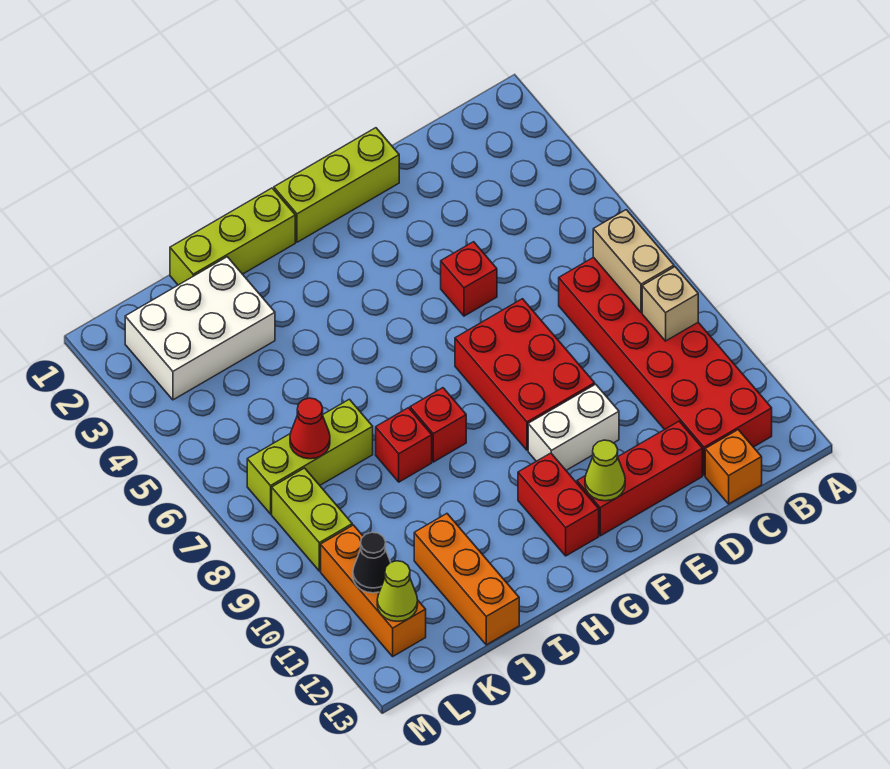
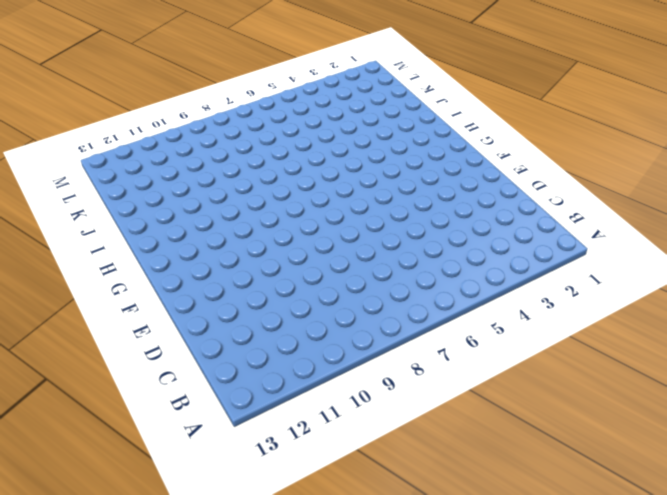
none -> red brick B7:C12 level 1
none -> orange brick C13 level 1
none -> red brick D12:F12 level 1

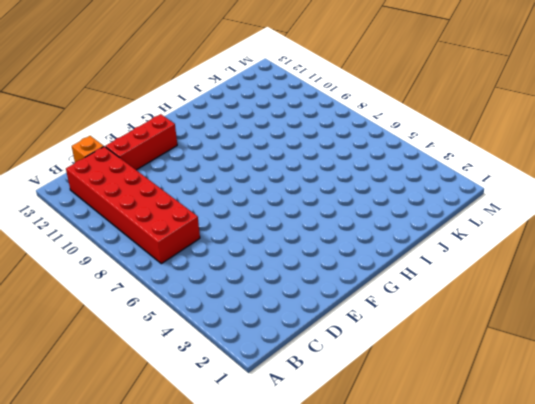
none -> lime brick E1:G1 level 1
none -> red brick E5 level 1
none -> red brick E7:F9 level 1

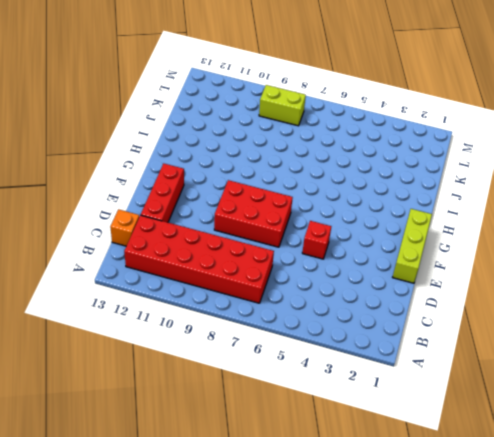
none -> white brick E10:F10 level 1
none -> red brick G11:G12 level 1
none -> lime brick H1:J1 level 1

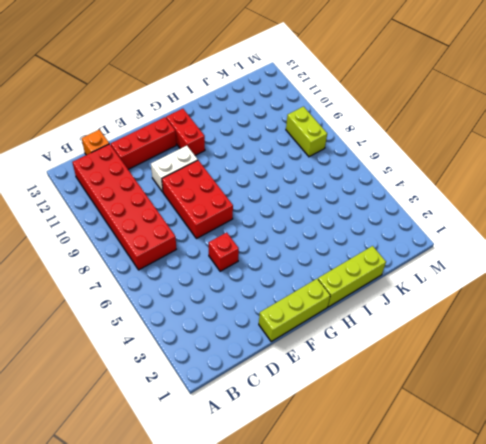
none -> red brick H8 level 1
none -> red brick I8 level 1
none -> white brick J2:L3 level 1

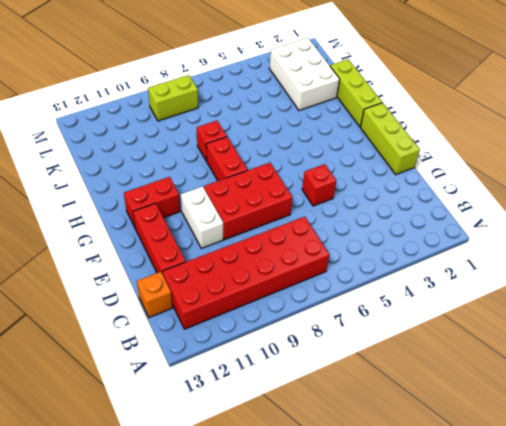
red brick G8:H8 level 1 -> red brick H8 level 1
none -> lime brick J7:L7 level 1
none -> orange brick J11:J13 level 1
none -> orange brick L10:L12 level 1

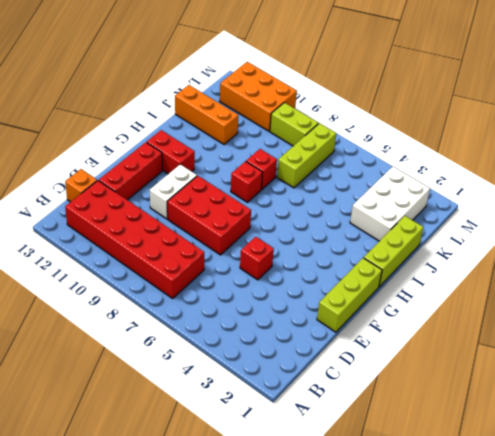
orange brick L10:M12 level 1 -> orange brick L10:L12 level 1
none -> tan brick B7:B8 level 2
none -> tan brick B9 level 2
none -> lime cone F12 level 2

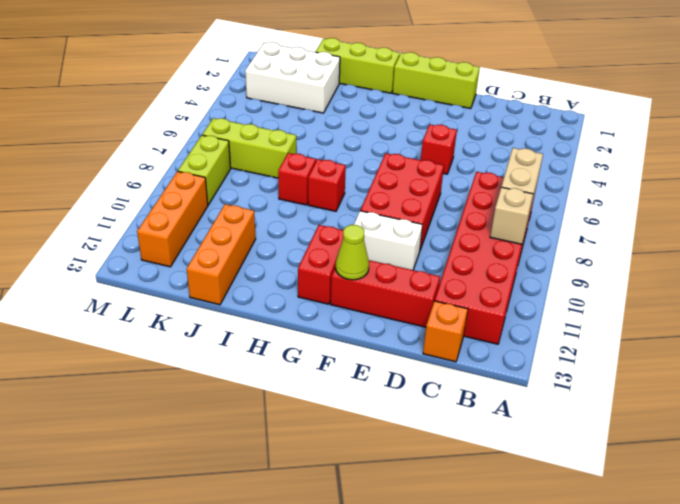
none -> red cone K7 level 2
none -> black cone L11 level 2
none -> lime cone L12 level 2

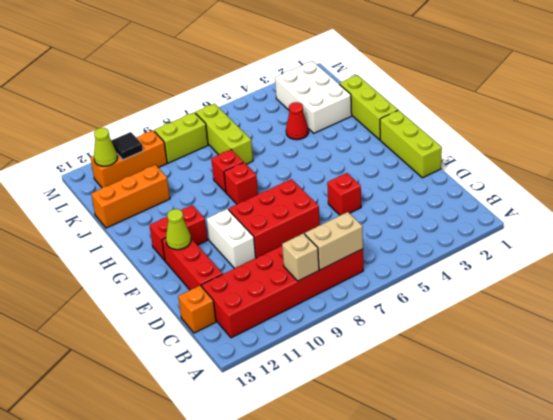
red cone J4 level 1 -> red cone K7 level 2
black tile L11 level 2 -> black cone L11 level 2

